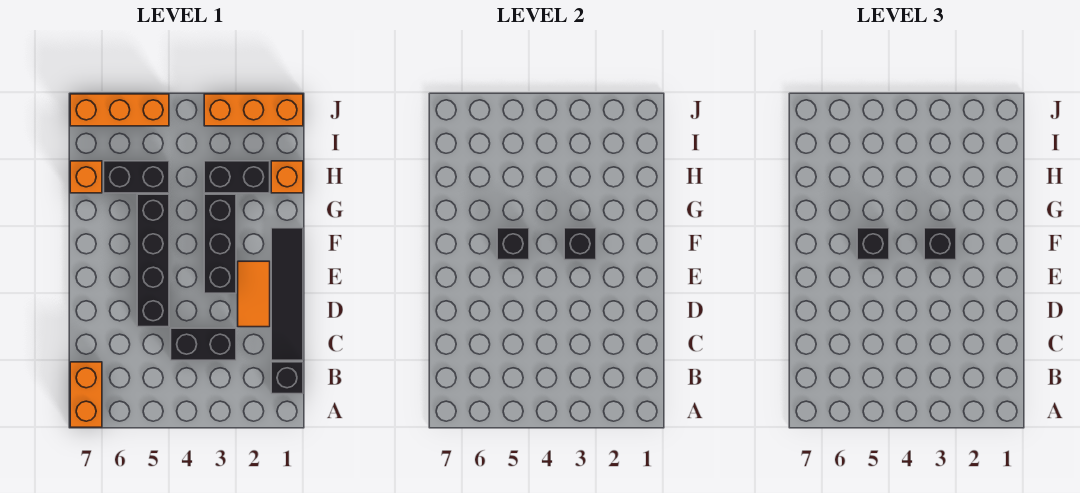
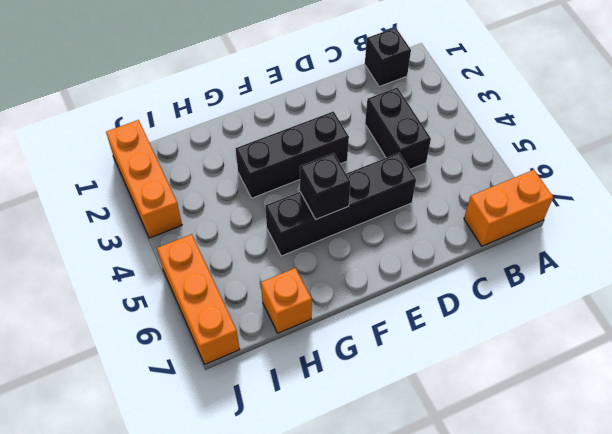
none -> black tile C1:F1 level 1
none -> orange tile D2:E2 level 1
none -> orange brick H1 level 1

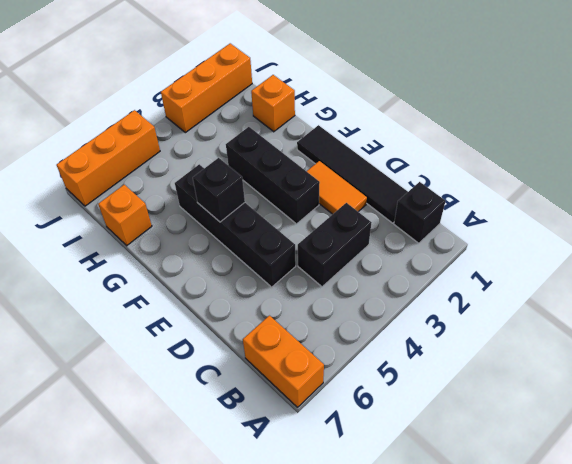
none -> black brick H2:H3 level 1
none -> black brick H5:H6 level 1
none -> black brick F3 level 2

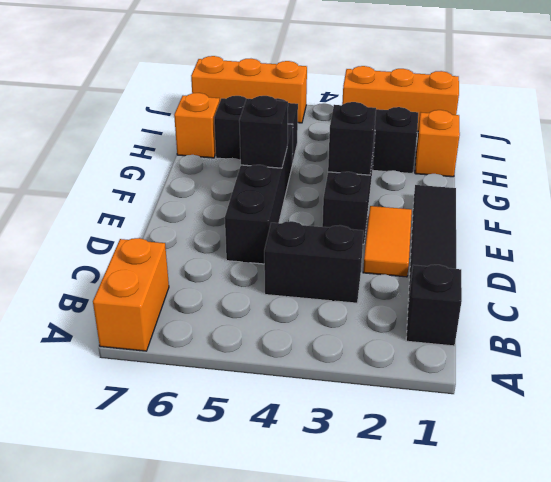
none -> black brick F3 level 3
none -> black brick F5 level 3

